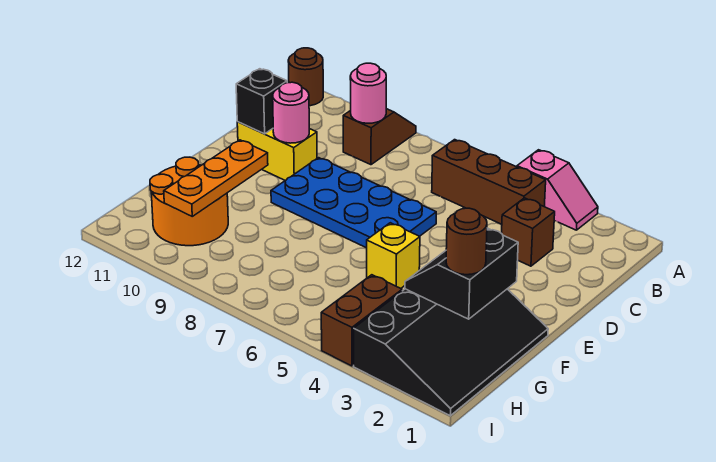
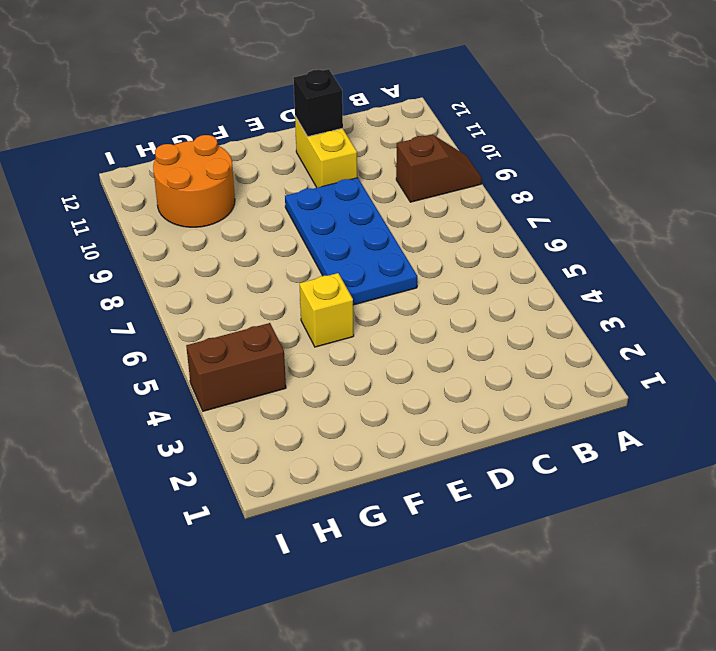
none -> pink slope A3:A4 level 1 top 4
none -> brown round brick A12 level 1
none -> brown brick B4:B6 level 1

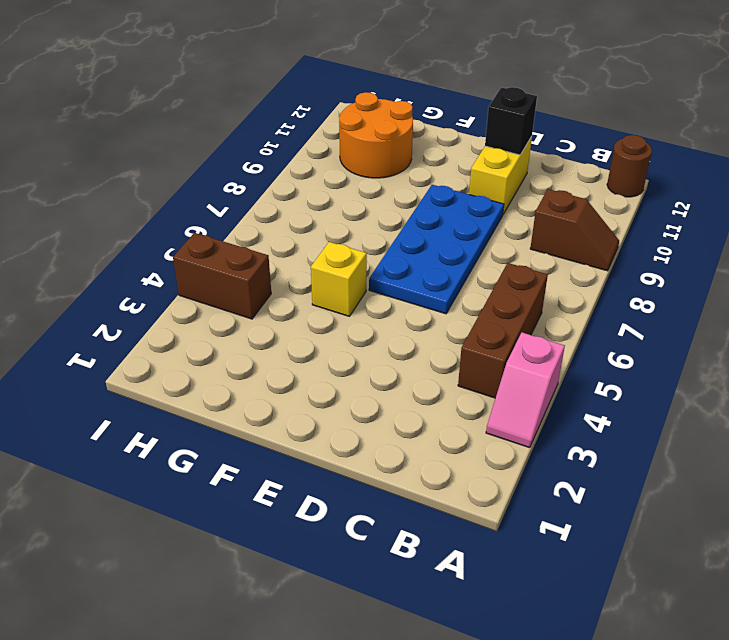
none -> brown brick C3 level 1
none -> black slope F1:I3 level 1 top 3
none -> pink round brick B9 level 2

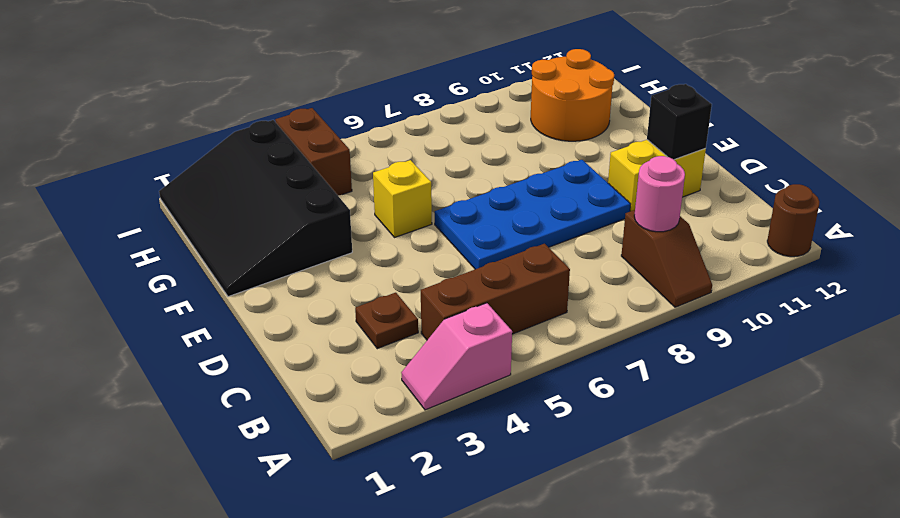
brown plate C3 level 1 -> brown brick C3 level 1
none -> pink round brick D10 level 2
none -> black slope F2:G3 level 2 top 2
none -> orange plate F10:H10 level 2

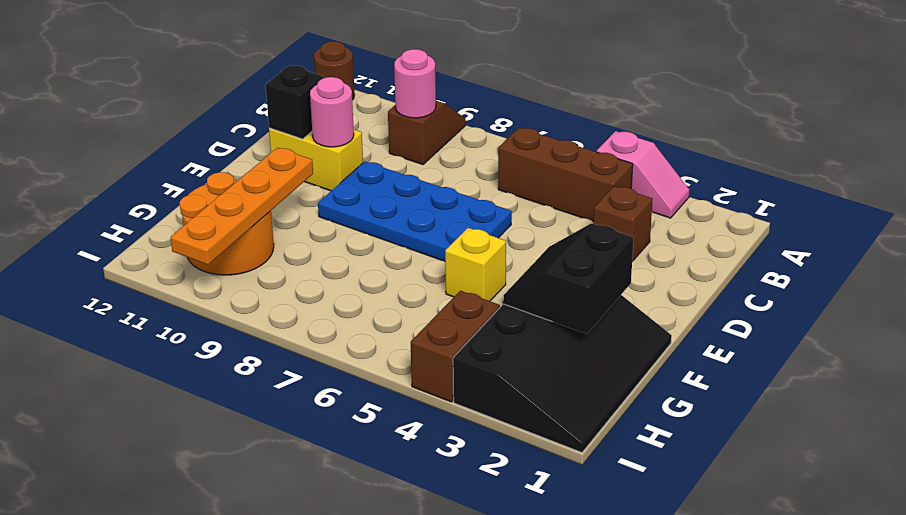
orange plate F10:I10 level 2 -> orange plate F10:H10 level 2
none -> brown round brick G2 level 3

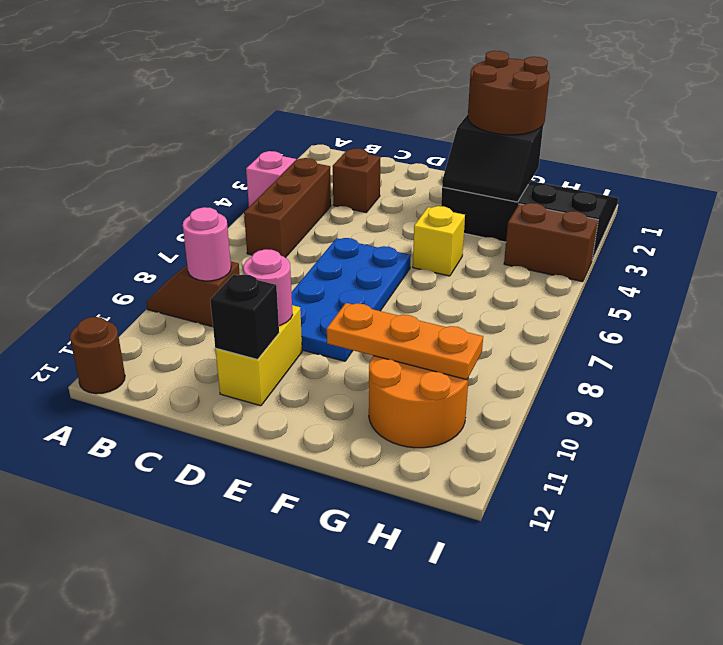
brown round brick F1:G2 level 3 -> brown round brick G2 level 3

